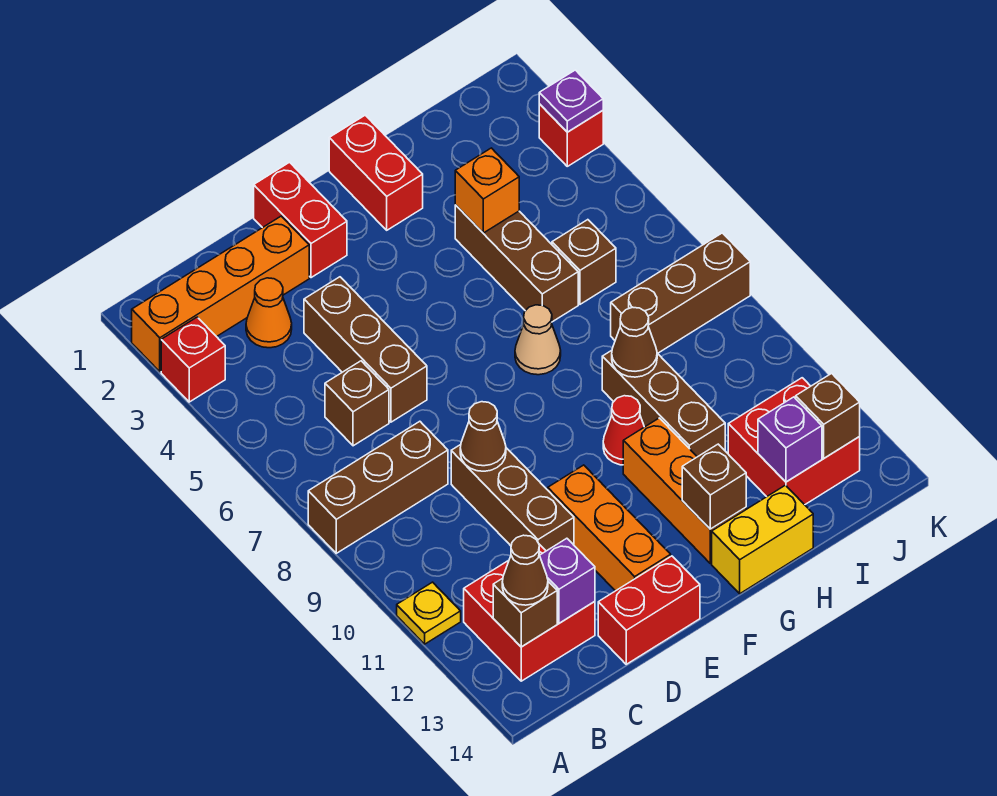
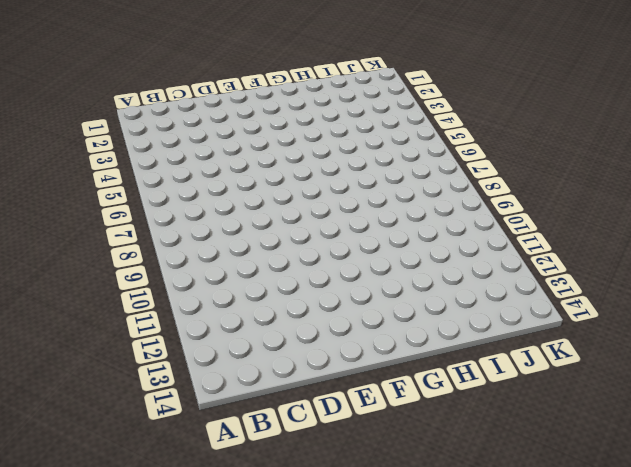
none -> orange brick A2:D2 level 1
none -> red brick A3 level 1
none -> brown brick A8:C8 level 1
none -> yellow plate A11 level 1

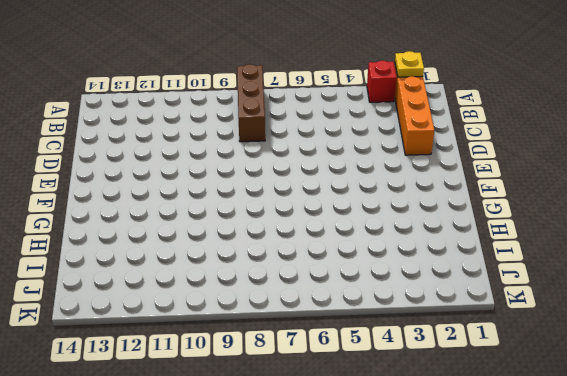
yellow plate A2 level 2 -> yellow plate A11 level 1
none -> red brick B12:C13 level 1
none -> orange cone C3 level 1
none -> brown brick C6 level 1
none -> brown brick D4:D6 level 1

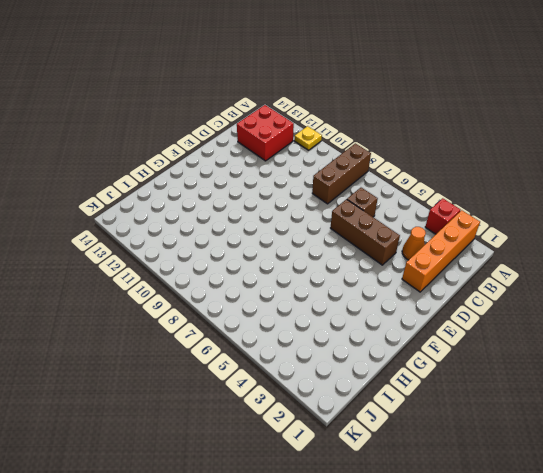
none -> brown brick D9:D11 level 1
none -> red brick D14:E14 level 1
none -> red brick E1:E2 level 1
none -> orange brick E11:E13 level 1

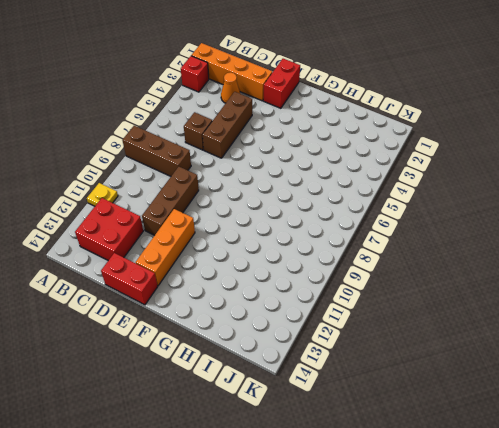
none -> red brick G1:G2 level 1
none -> tan cone G7 level 1
none -> red cone G10 level 1
none -> orange brick G11:G13 level 1

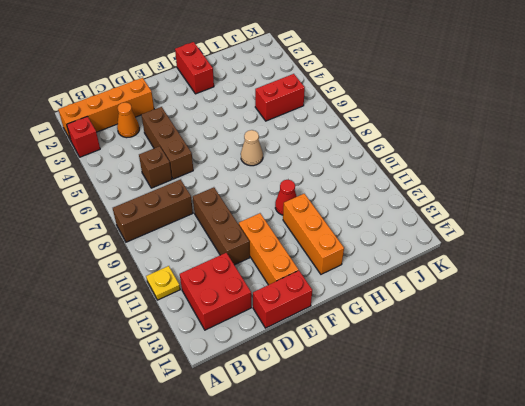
red brick I5:J5 level 1 -> red brick E1:E2 level 1
none -> yellow brick G14:H14 level 1
none -> brown brick H4:H6 level 1
none -> brown brick H9:H11 level 1
none -> brown brick I6 level 1

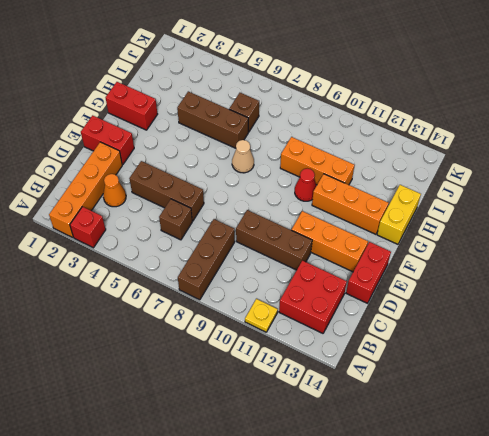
orange brick H9:H11 level 1 -> brown brick H9:H11 level 1
none -> brown brick I8:K8 level 1
none -> red brick I12:J13 level 1
none -> red brick K3 level 1
none -> brown brick B13 level 2

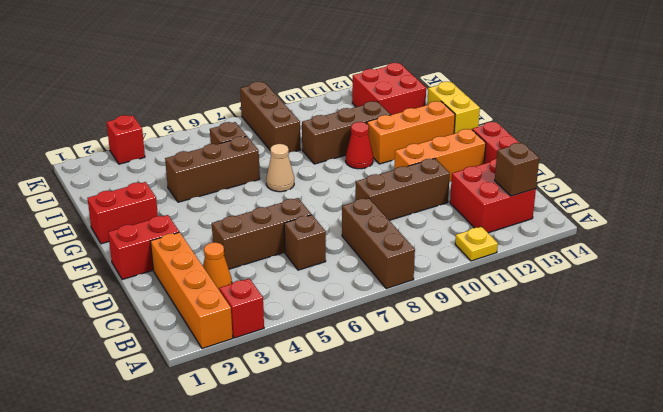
none -> purple brick C13 level 2
none -> brown cone D9 level 2
none -> brown brick G13 level 2
none -> orange brick H4 level 2

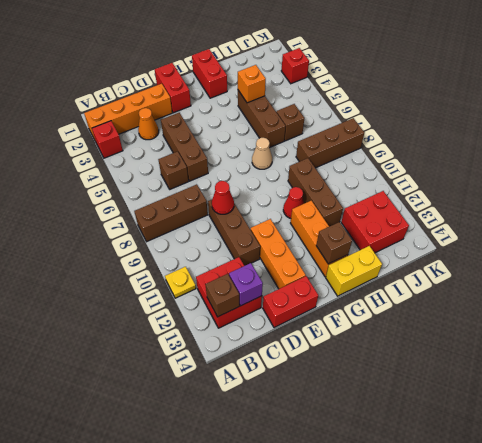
red cone D9 level 2 -> brown cone D9 level 2
none -> brown cone H9 level 2
none -> purple brick I13 level 2
none -> brown brick J13 level 2
none -> purple plate K3 level 2

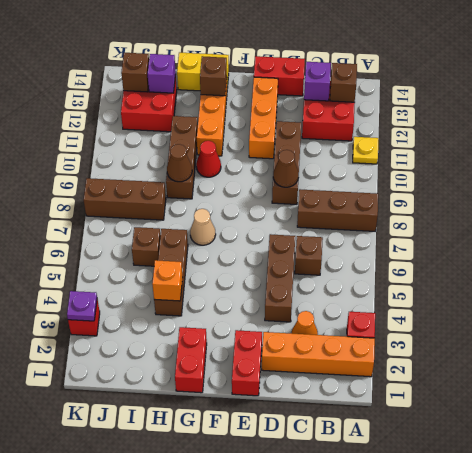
none -> brown cone B13 level 3

